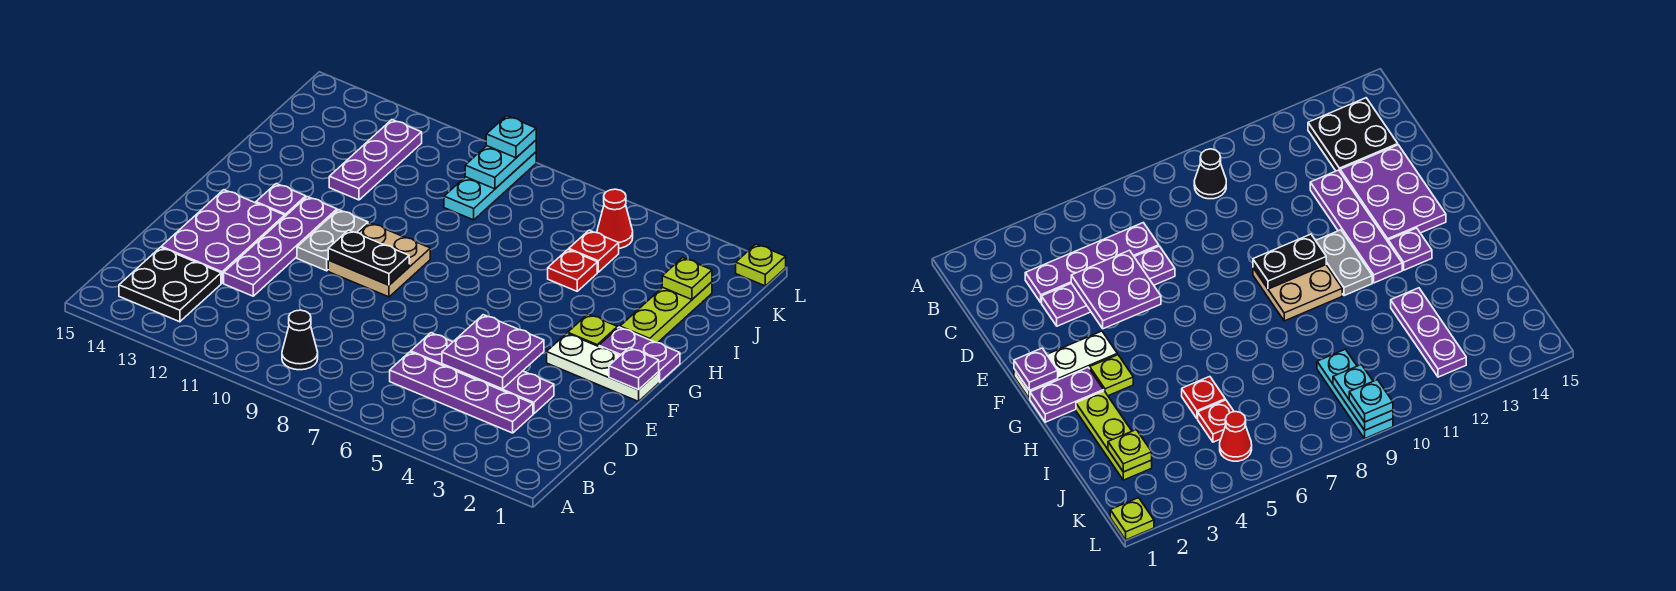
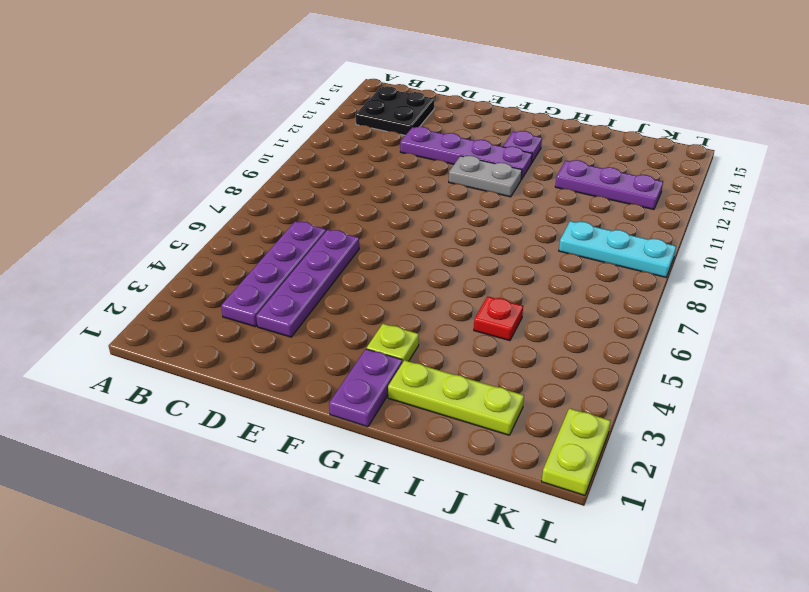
lime plate L1:L2 level 1 -> lime plate L1 level 1
none -> black cone B9 level 1
none -> purple plate D13:F14 level 1
none -> white plate F1:F3 level 1

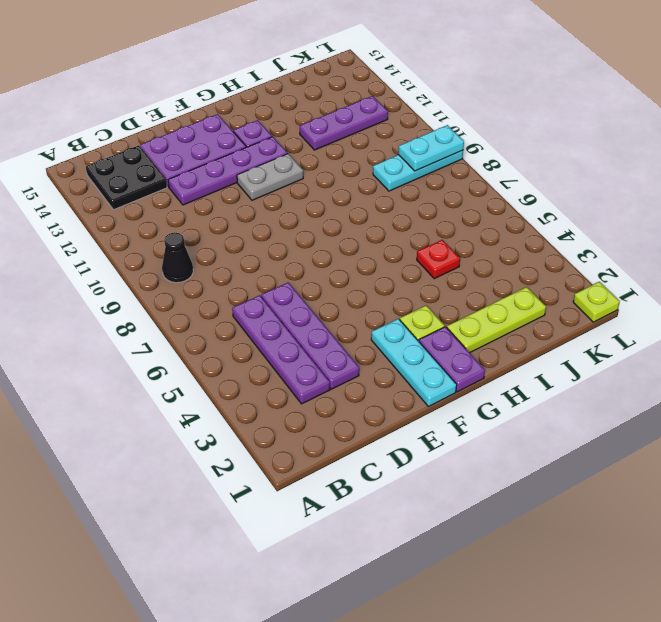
cyan plate F1:F3 level 1 -> white plate F1:F3 level 1
none -> tan plate F9:G10 level 1
none -> red plate J5 level 1
none -> red cone K5 level 1

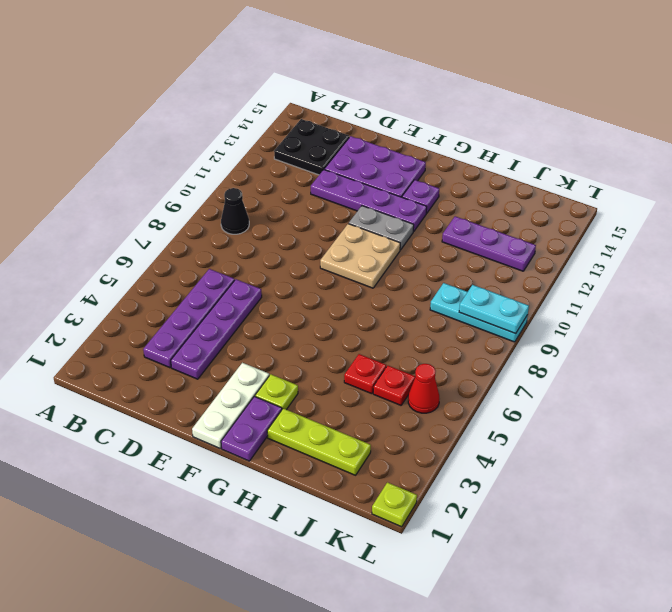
none -> purple plate D4:E5 level 2
none -> purple plate F1 level 2
none -> black plate F9:F10 level 2

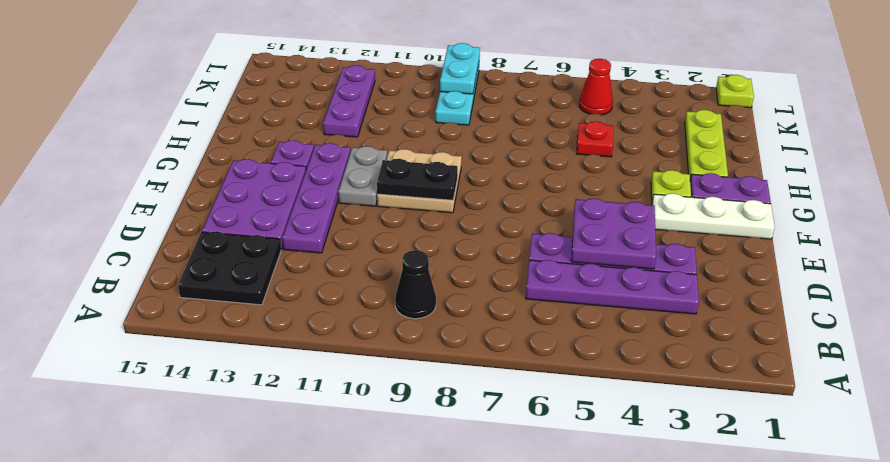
none -> red plate J5 level 1
none -> purple plate F1 level 2
none -> lime plate J2 level 2

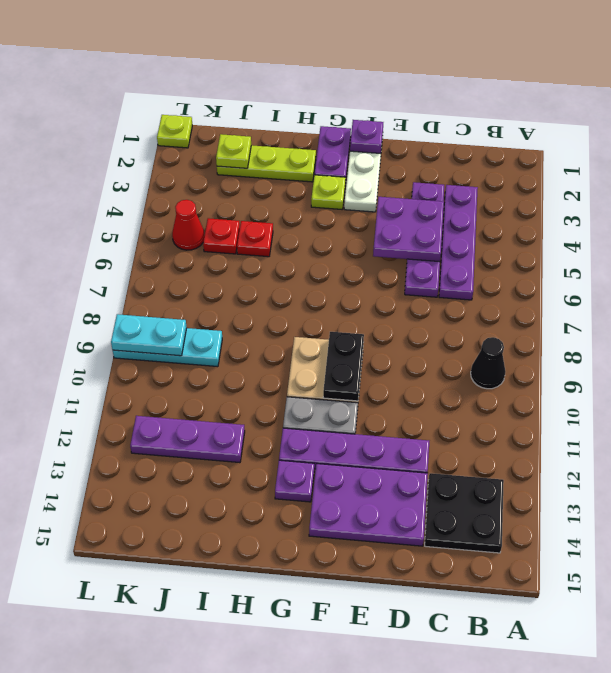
none -> cyan plate L9 level 3

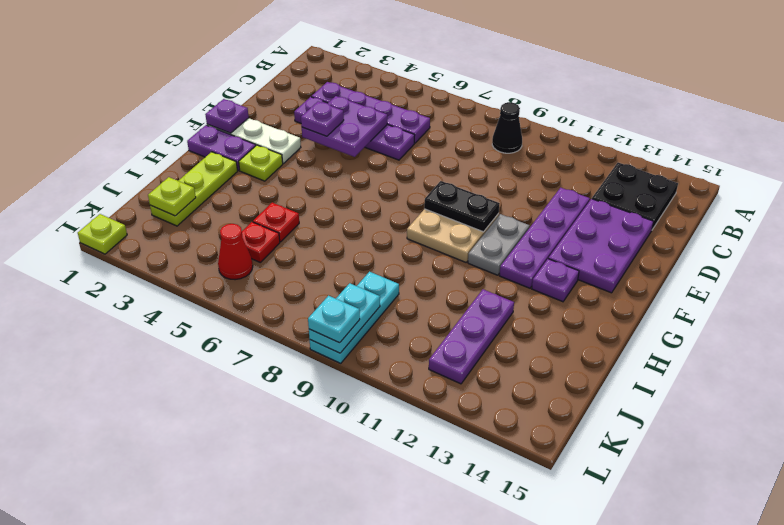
purple plate E4 level 3 -> none

